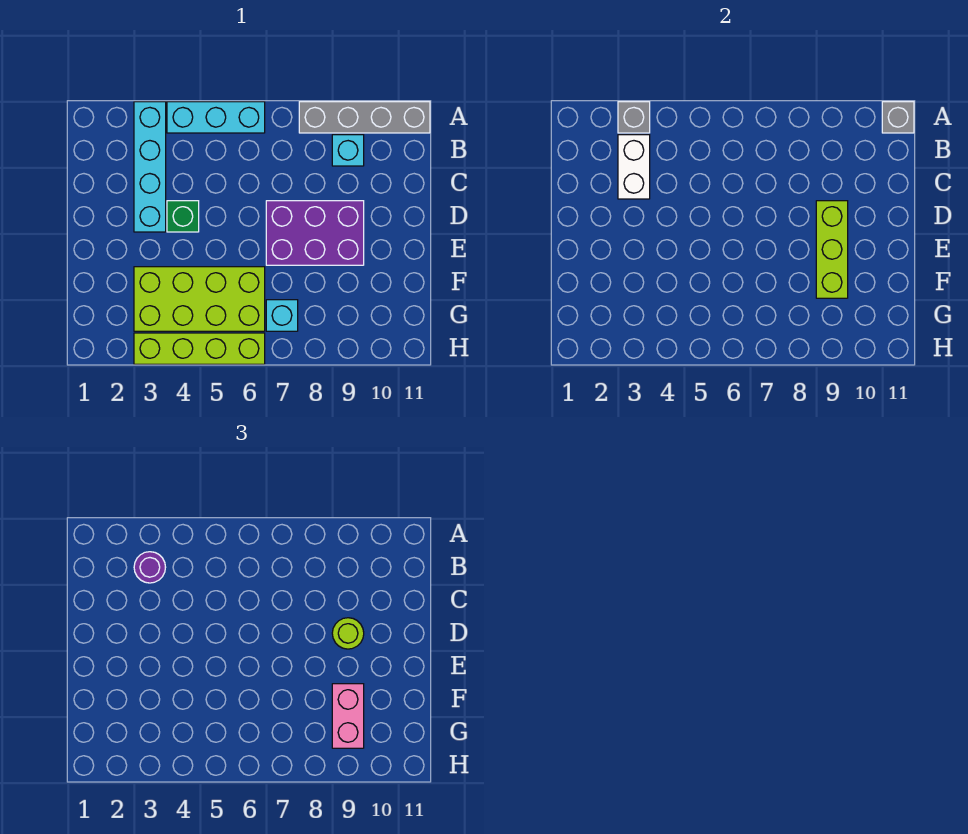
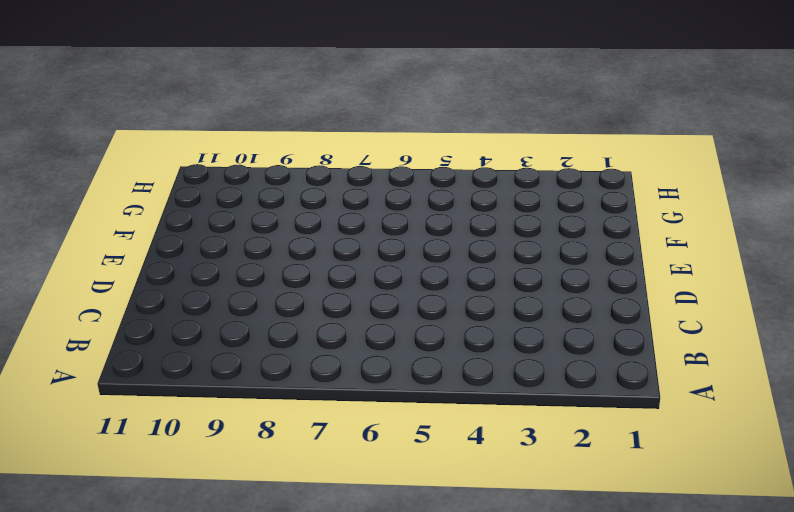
none -> cyan brick A3:D3 level 1
none -> cyan brick A4:A6 level 1
none -> grey brick A8:A11 level 1

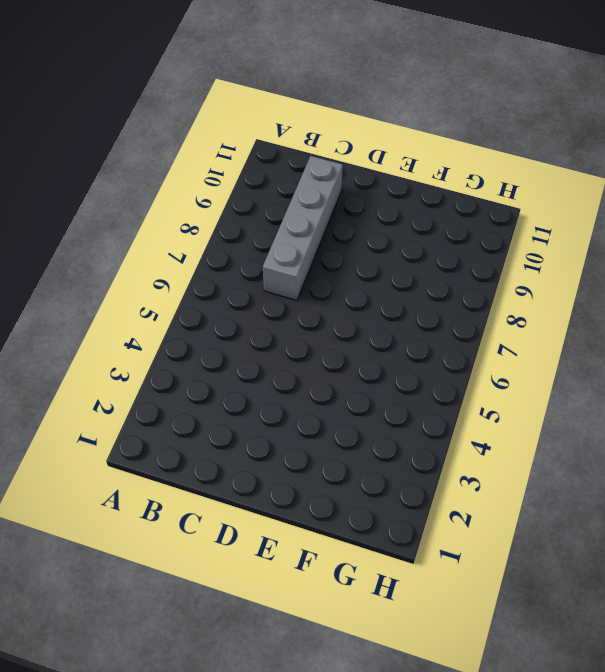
grey brick C7:C10 level 1 -> grey brick A8:A11 level 1
none -> cyan brick A3:D3 level 1
none -> cyan brick A4:A6 level 1
none -> cyan brick B9 level 1

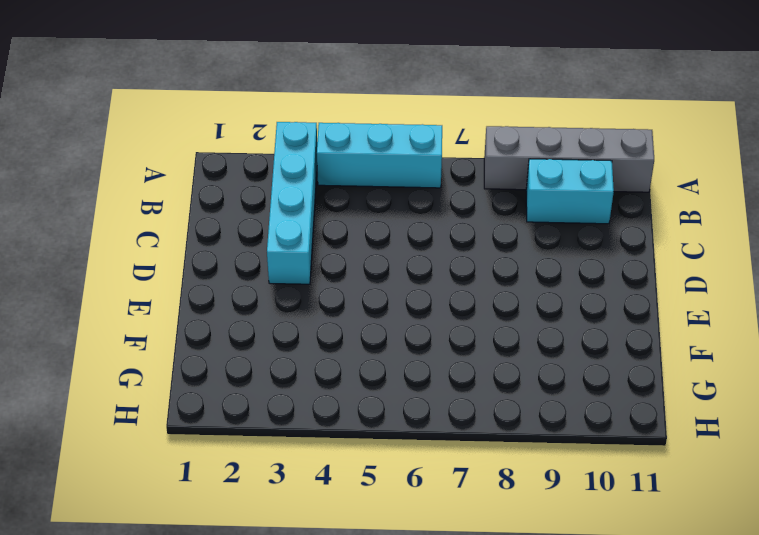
cyan brick B9:B10 level 1 -> cyan brick B9 level 1
none -> green brick D4 level 1
none -> purple brick D7:E9 level 1
none -> lime brick F3:G6 level 1

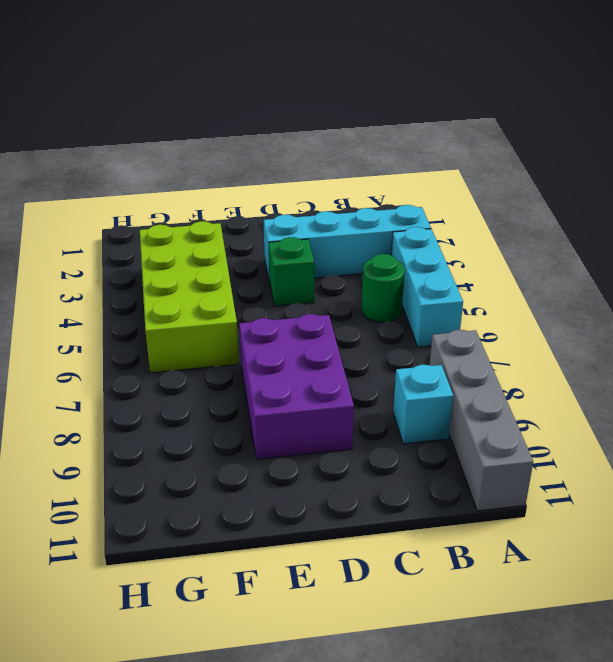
green round brick B5 level 1 -> none
none -> cyan brick G7 level 1
none -> lime brick H3:H6 level 1
none -> grey brick A3 level 2

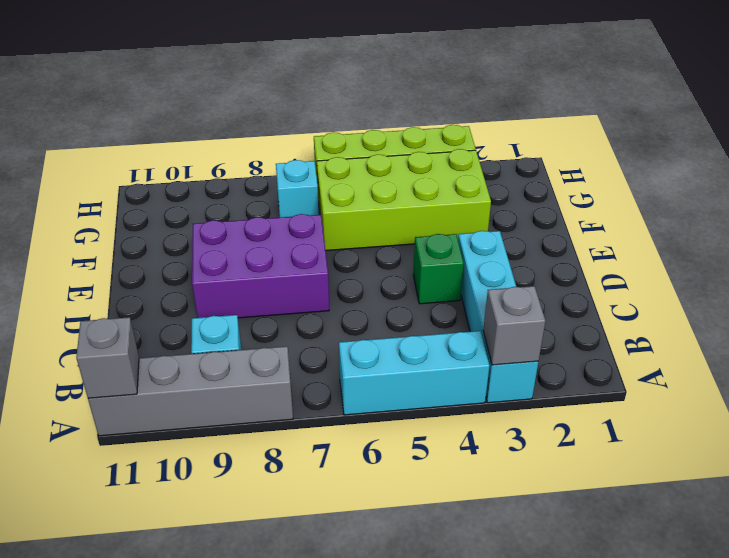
none -> white brick B3:C3 level 2
none -> lime brick D9:F9 level 2
none -> purple round brick B3 level 3

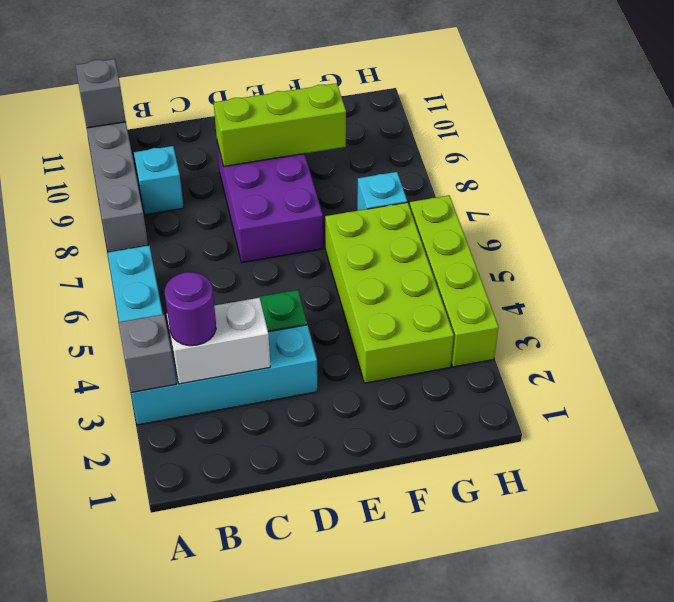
none -> lime round brick D9 level 3
none -> pink brick F9:G9 level 3

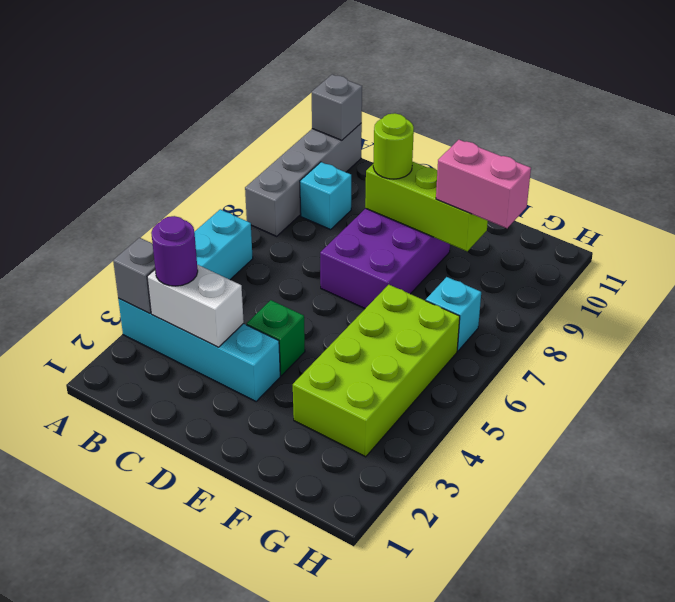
none -> lime brick H3:H6 level 1

